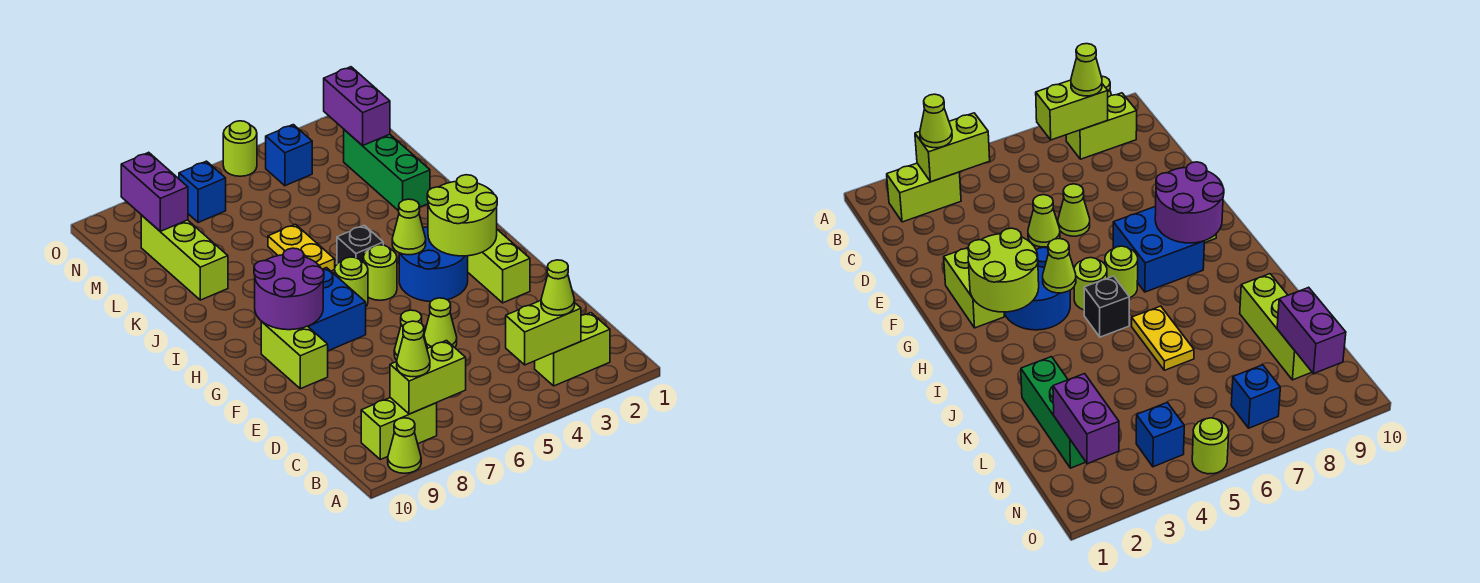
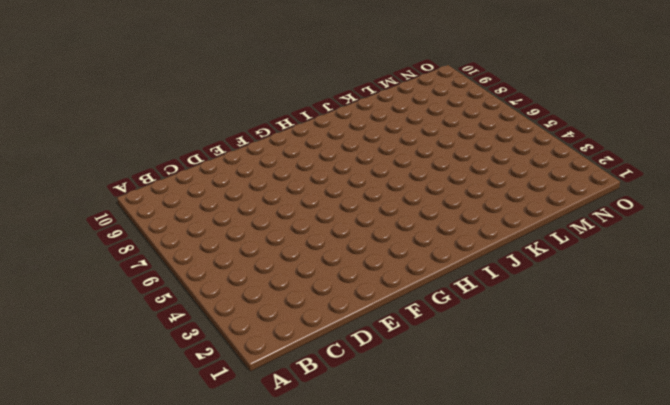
none -> lime cone A9 level 1
none -> lime brick B2:B3 level 1
none -> lime brick B8:B9 level 1

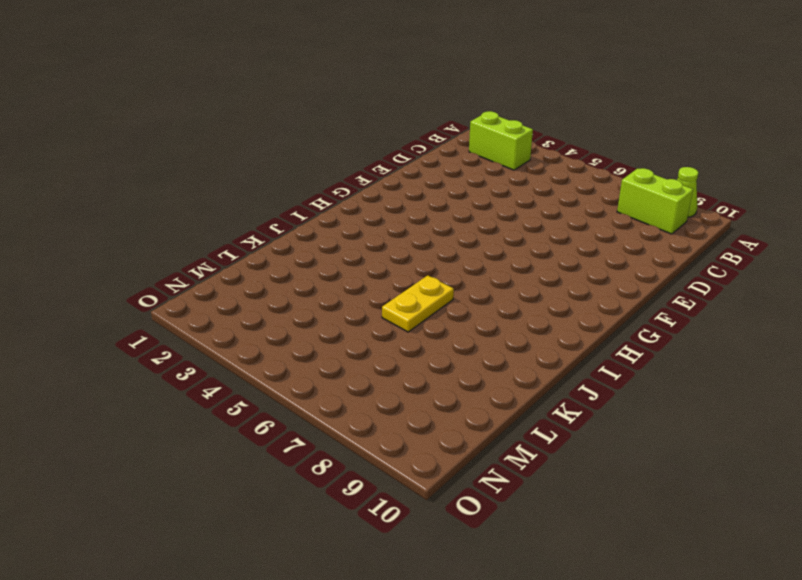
none -> lime cone E5 level 1
none -> lime cone E6 level 1
none -> lime brick F2:G2 level 1

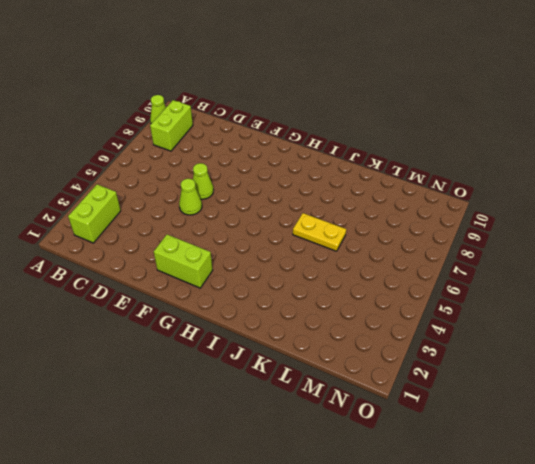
none -> lime brick F9:G9 level 1
none -> blue round brick G3:H4 level 1
none -> blue brick G7:H8 level 1

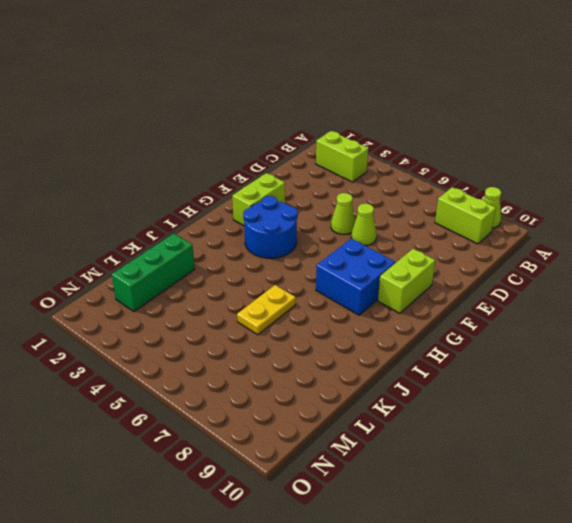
none -> lime round brick H5 level 1
none -> lime round brick H6 level 1
none -> black brick I5 level 1

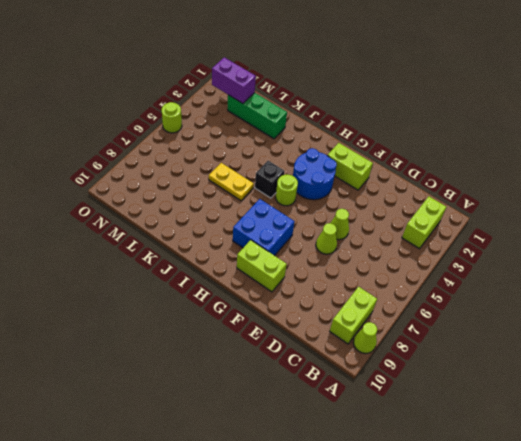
none -> lime round brick H6 level 1
none -> lime brick K9:M9 level 1
none -> blue brick N4 level 1

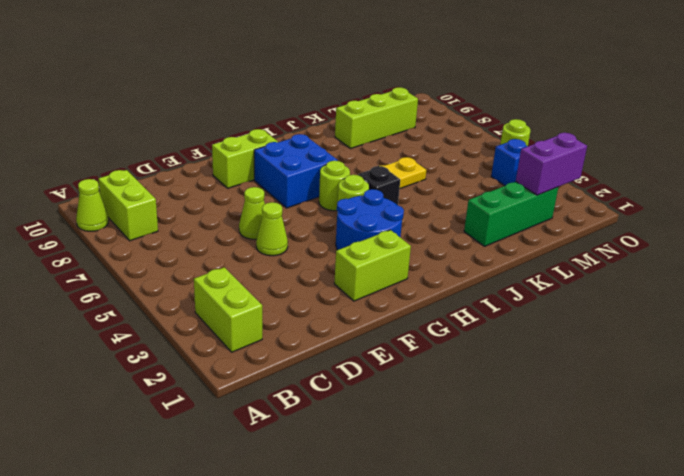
none -> blue brick N7 level 1
none -> lime brick B3:B4 level 2
none -> lime brick B7:B8 level 2

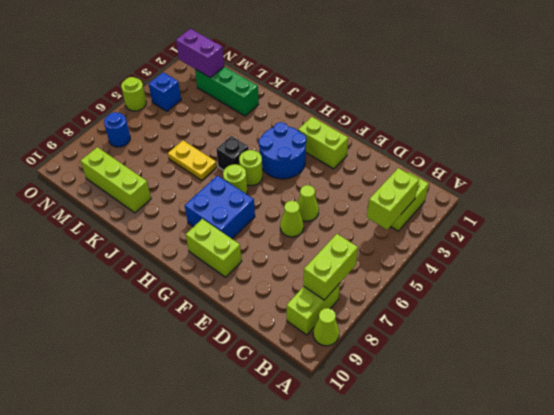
blue round brick N7 level 1 -> blue brick N7 level 1
none -> lime round brick G2:H3 level 2
none -> purple round brick G8:H9 level 2
none -> lime cone H4 level 2

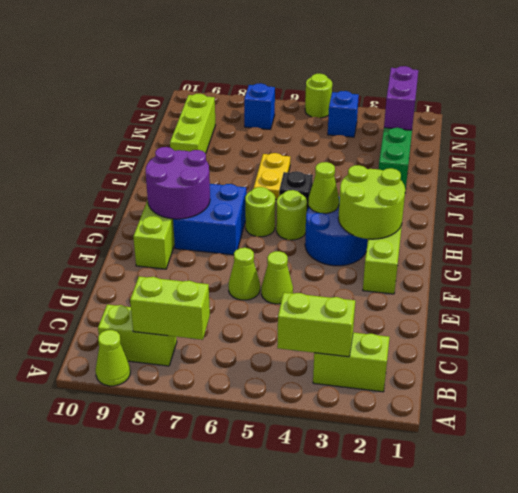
none -> purple brick M9:N9 level 2
none -> lime cone B3 level 3
none -> lime cone B8 level 3

